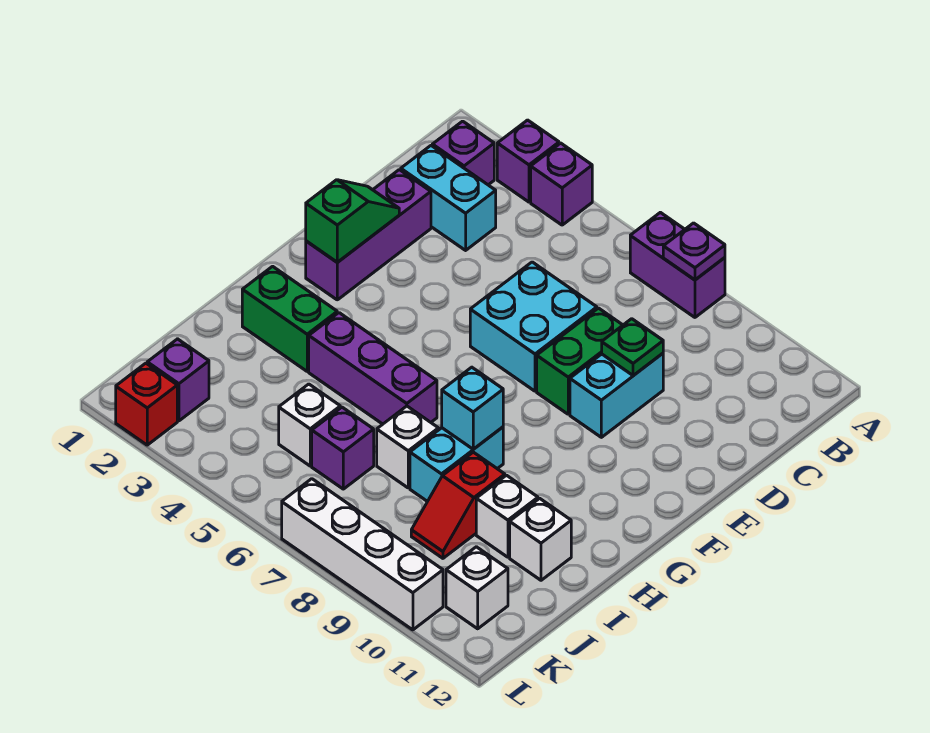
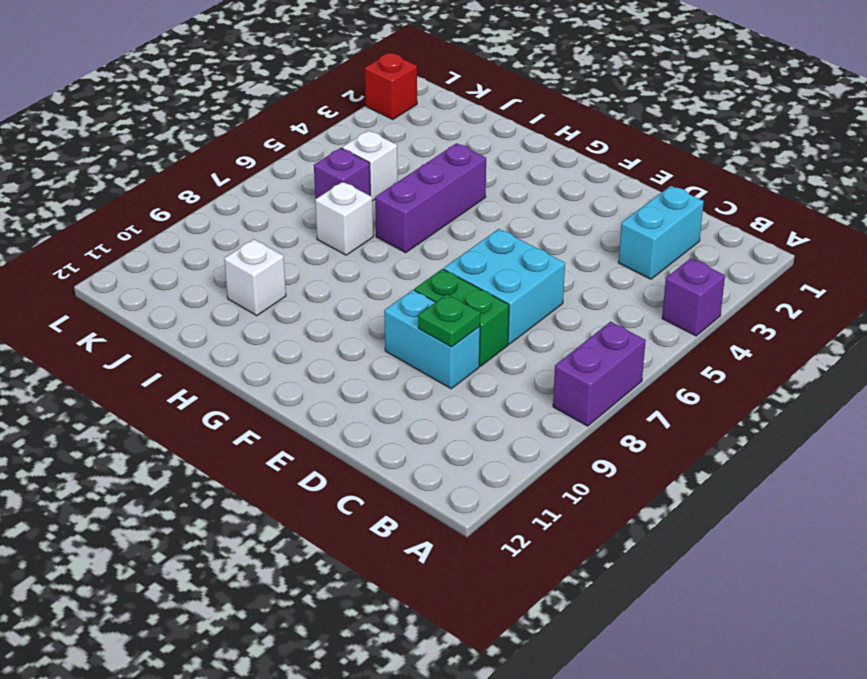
none -> purple brick A3 level 1
none -> purple brick B2 level 1
none -> purple brick D2:F2 level 1

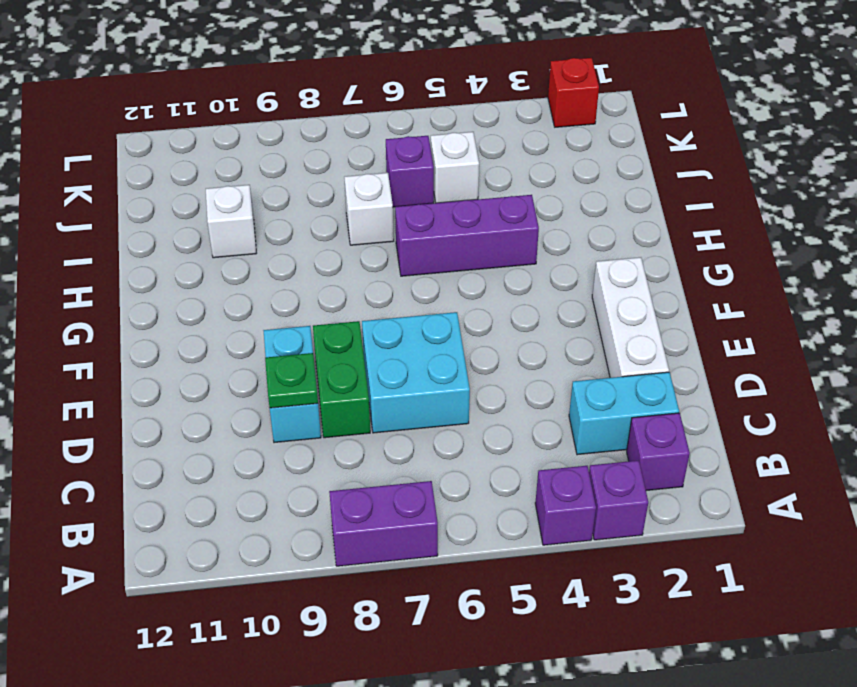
white brick D2:F2 level 1 -> purple brick D2:F2 level 1
none -> green brick H2:H3 level 1
none -> cyan brick H8:I8 level 1
none -> red slope I9:J9 level 1 top I

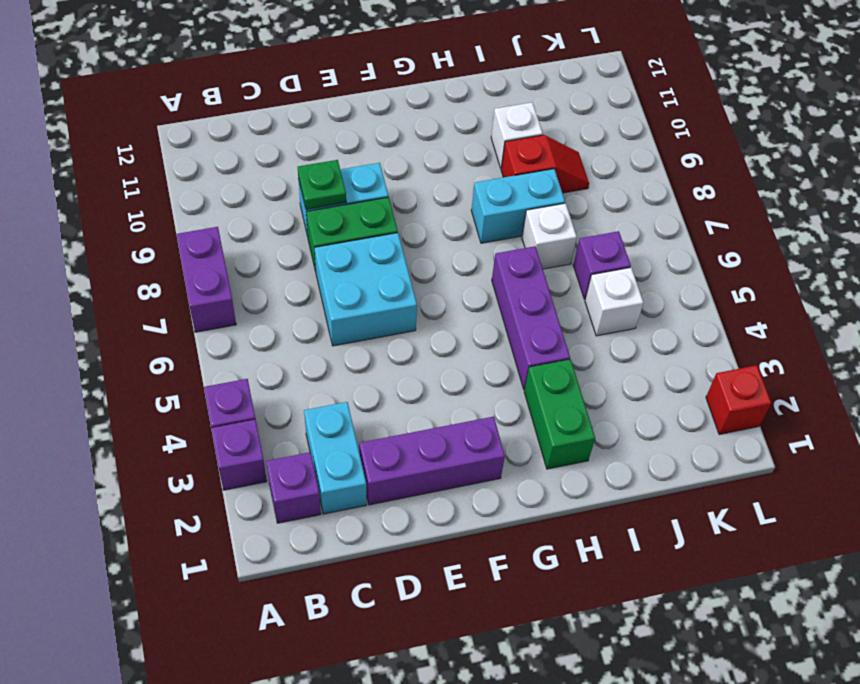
none -> white brick I11 level 1
none -> purple brick K2 level 1
none -> white brick K11 level 1

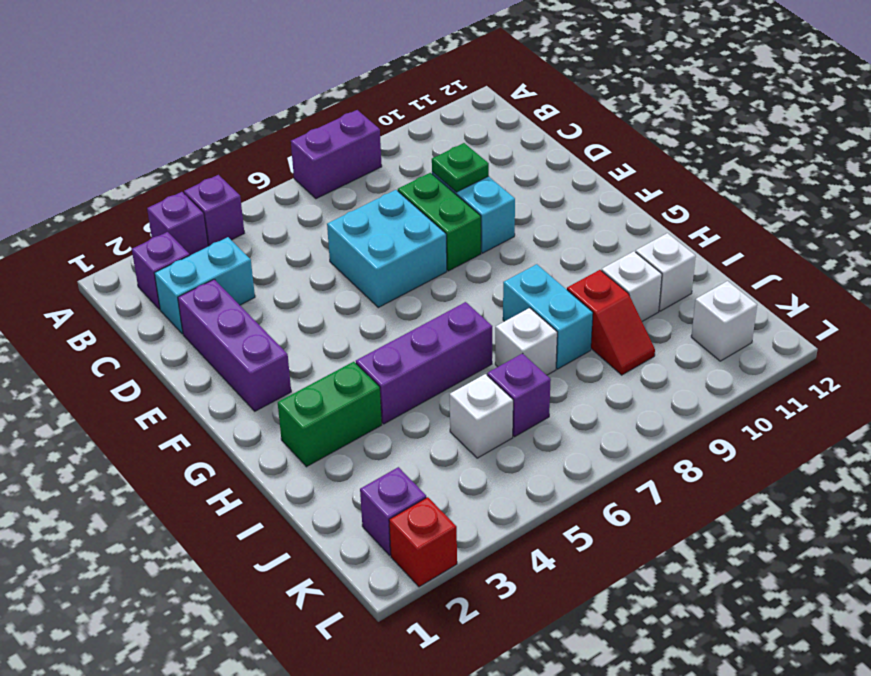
none -> white brick L7:L10 level 1
none -> purple plate A8 level 2
none -> green slope E2:F2 level 2 top F

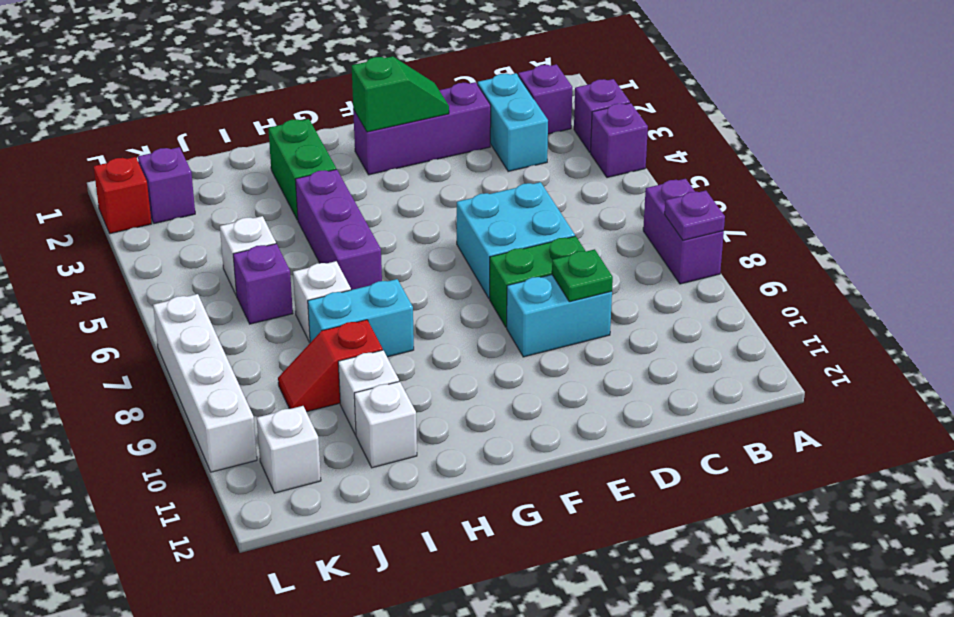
none -> cyan brick H8 level 2

